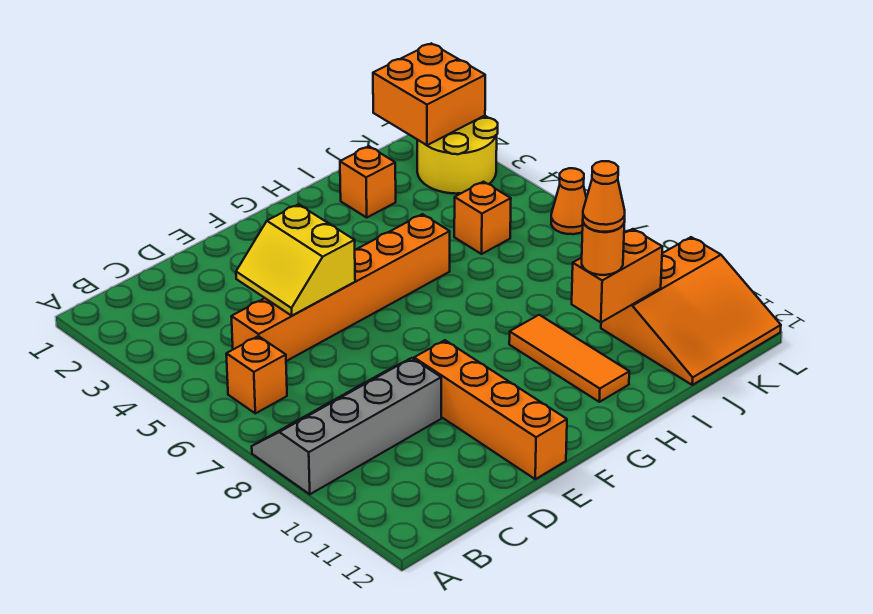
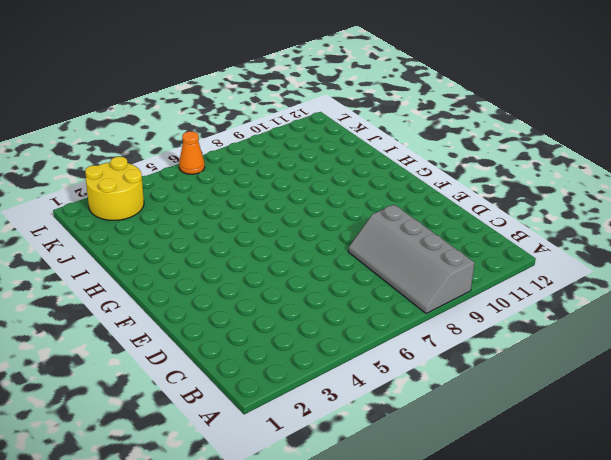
none -> orange brick B6 level 1
none -> orange brick C5:H5 level 1
none -> orange brick E9:E12 level 1

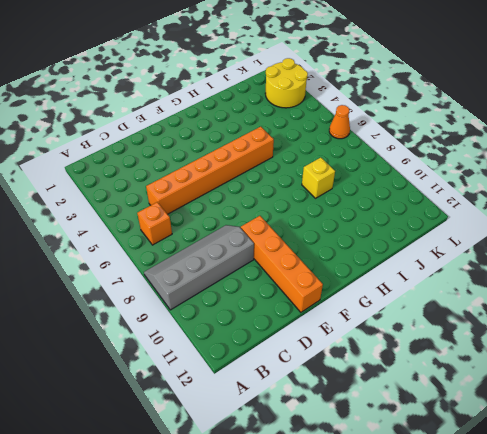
yellow brick I8 level 1 -> none
none -> orange tile H9:H11 level 1
none -> orange brick I2 level 1
none -> orange brick J5 level 1

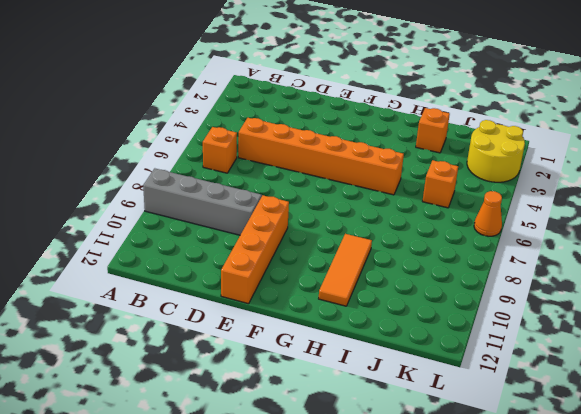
none -> orange slope J10:L12 level 1 top 10
none -> yellow slope D4:E5 level 2 top E
none -> orange brick I10:J10 level 2

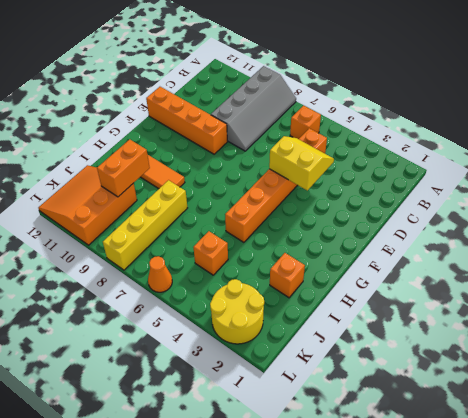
yellow brick I8:L8 level 1 -> none
none -> orange brick K1:L2 level 2
none -> orange round brick I10 level 3
none -> orange cone I10 level 4

